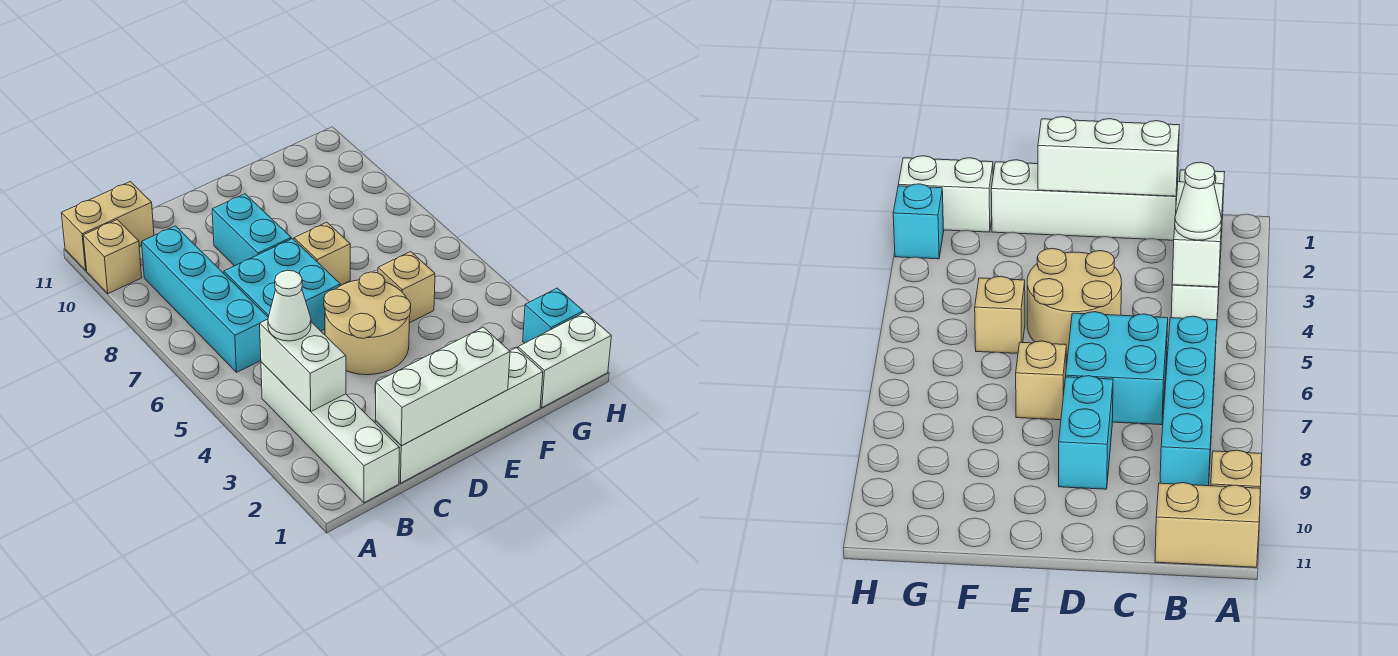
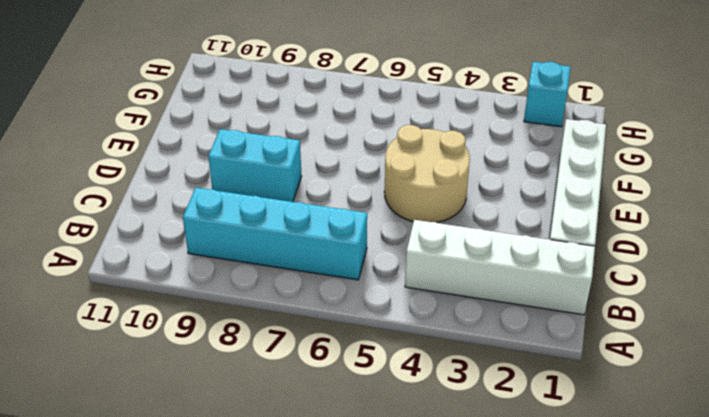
none -> tan brick A10 level 1
none -> tan brick A11:B11 level 1
none -> cyan brick C6:D7 level 1

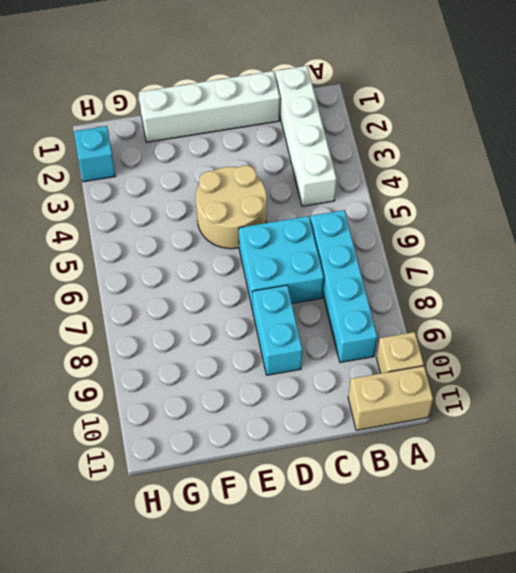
none -> tan brick E7 level 1
none -> tan brick F5 level 1
none -> white brick G1:H1 level 1

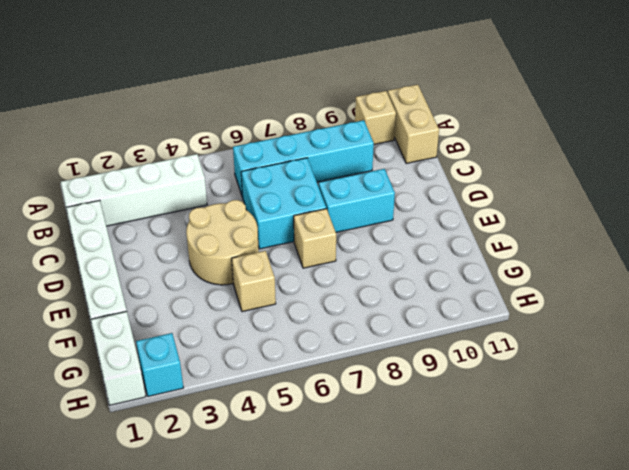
none -> white brick B3:B4 level 2
none -> white brick C1:E1 level 2
none -> white cone B4 level 3

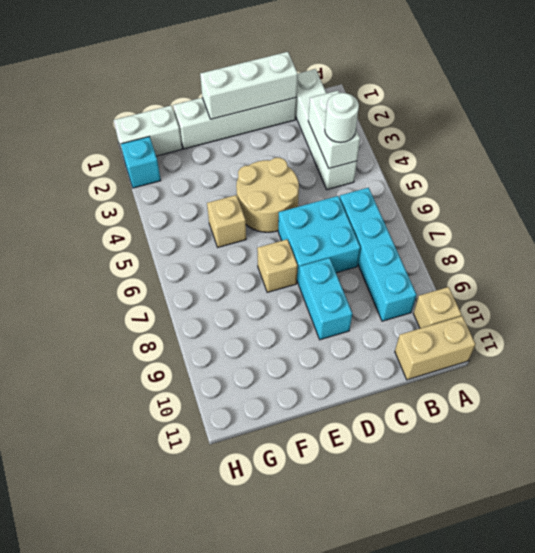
white round brick B4 level 3 -> white cone B4 level 3

